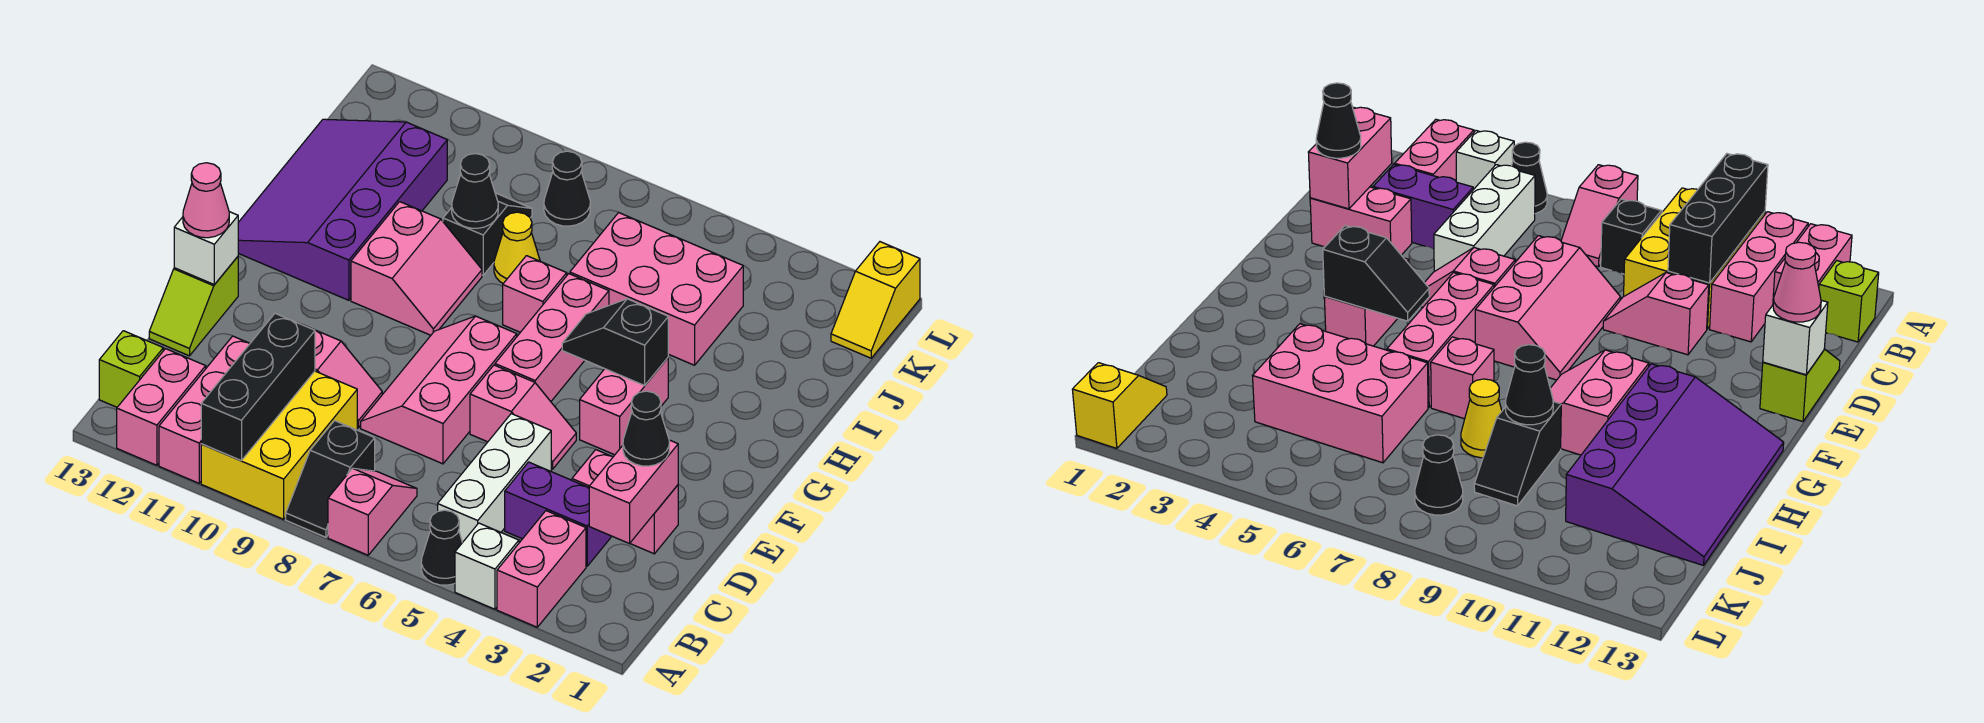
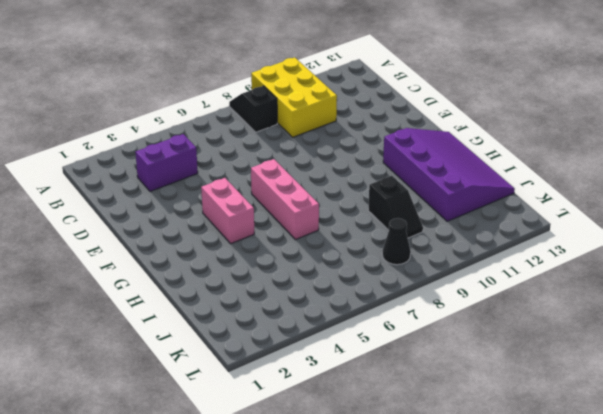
none -> pink brick A3:B3 level 1
none -> white brick A4 level 1
none -> black cone A5 level 1
none -> pink slope A7:B7 level 1 top A

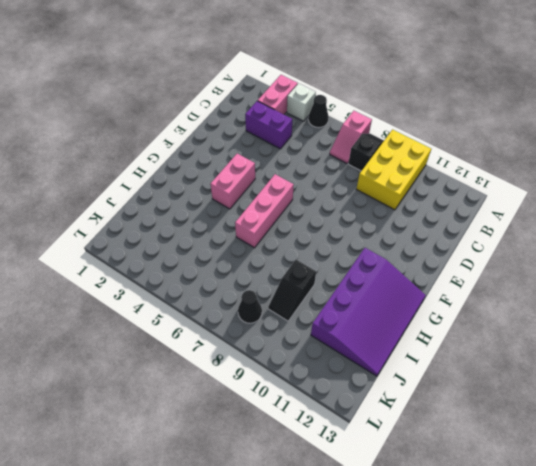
none -> pink brick A11:C11 level 1
none -> pink brick A12:B12 level 1
none -> white brick B5:D5 level 1
none -> lime brick B13 level 1

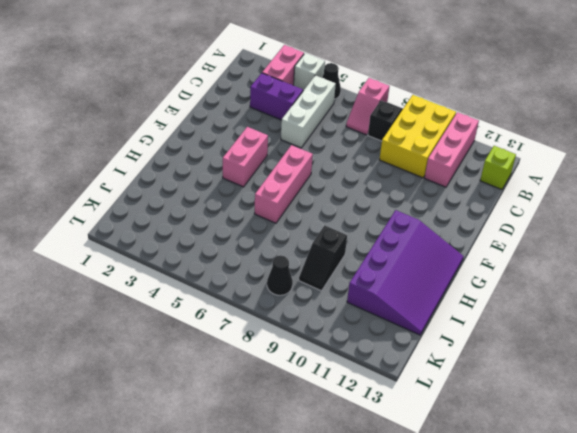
none -> pink brick A12:B12 level 1
none -> pink brick D2:D3 level 1
none -> pink slope D7:F8 level 1 top 7
none -> pink slope D9:D10 level 1 top 10

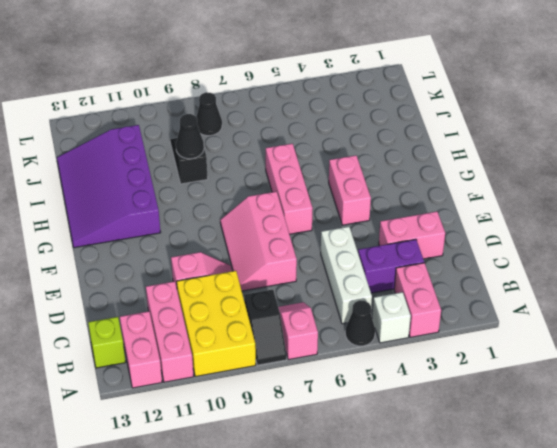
none -> lime slope D13:E13 level 1 top E
none -> pink slope E5:E6 level 1 top 6
none -> pink slope G9:H10 level 1 top 10
none -> pink brick H7 level 1

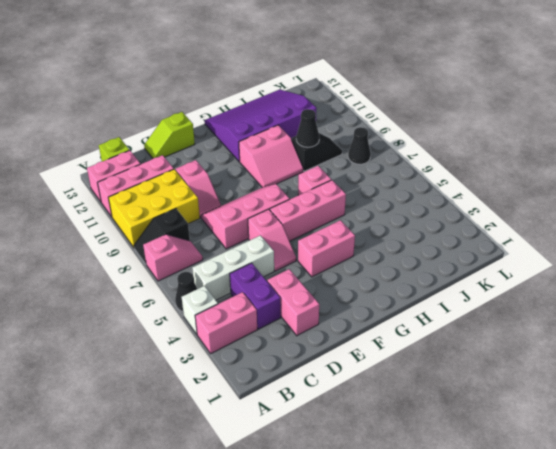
none -> pink brick I4:J6 level 1
none -> yellow cone I8 level 1
none -> yellow slope K1:L1 level 1 top L
none -> black brick A10:C10 level 2

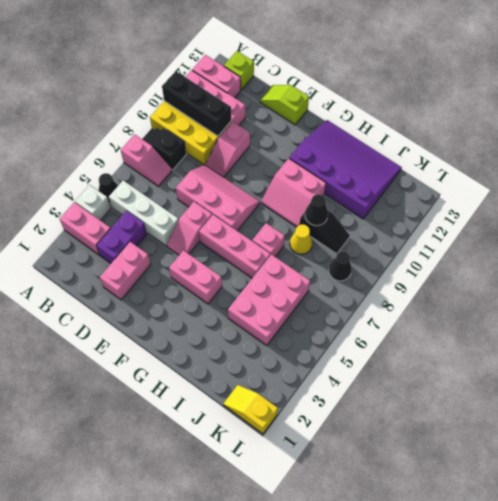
none -> pink brick C2:D2 level 2
none -> white brick E13 level 2
none -> black slope G4:G5 level 2 top 4
none -> black cone D2 level 3

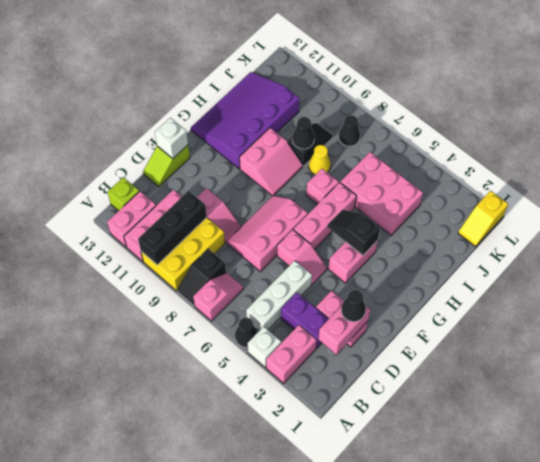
none -> pink cone E13 level 3

